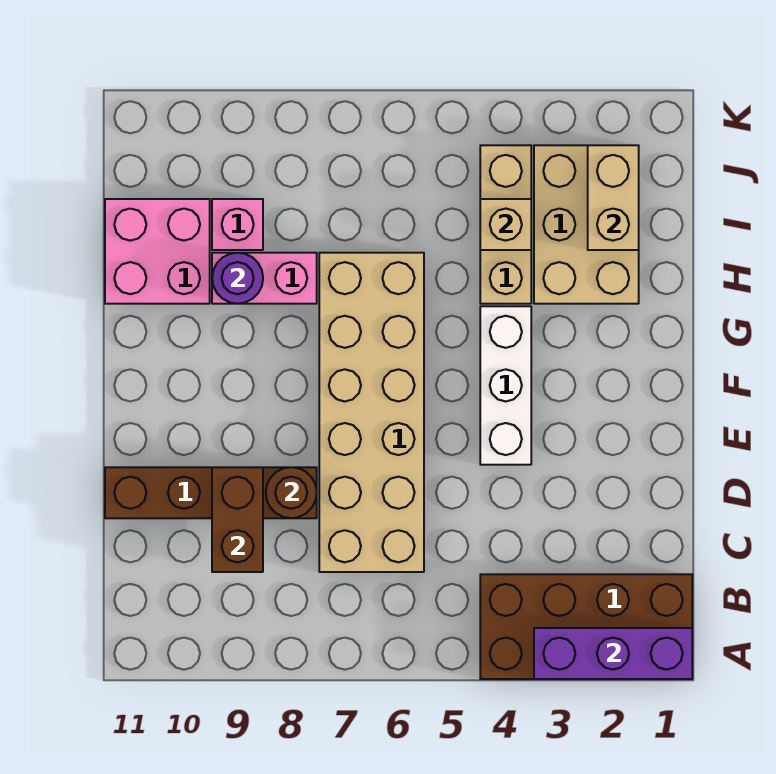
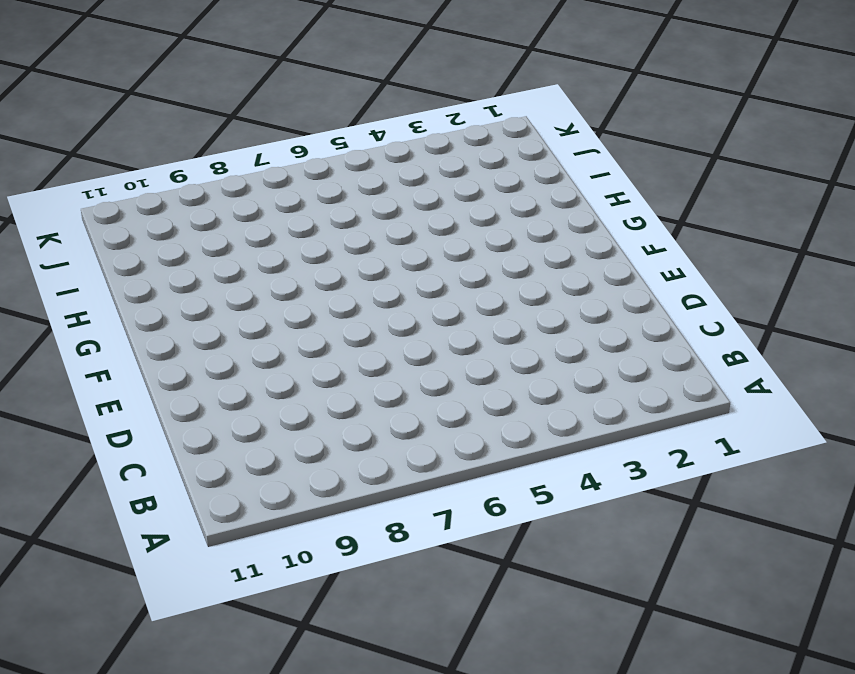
none -> brown brick A1:B4 level 1
none -> tan brick C6:H7 level 1
none -> brown brick D8:D11 level 1

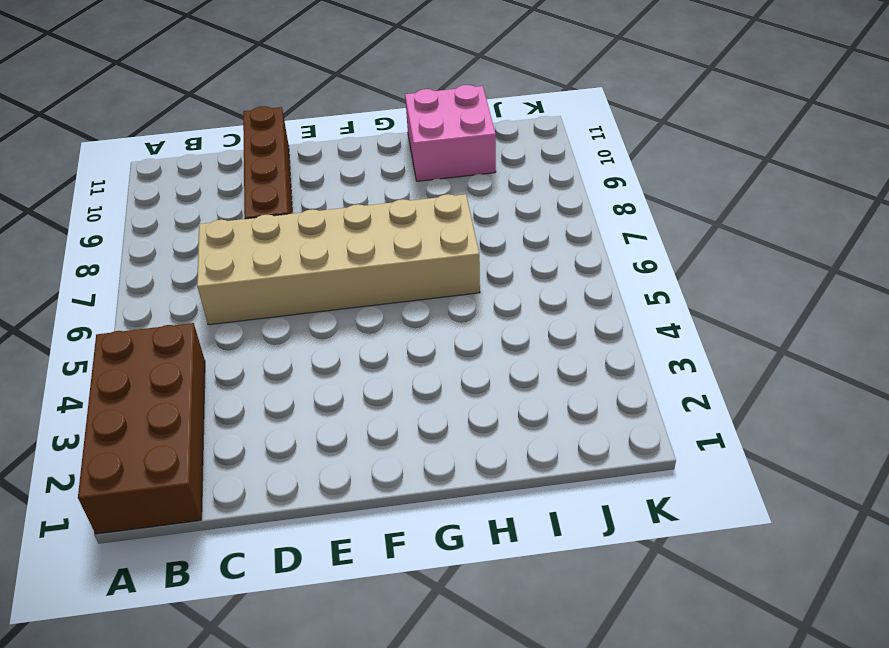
none -> white brick E4:G4 level 1
none -> tan brick H2:J3 level 1
none -> tan brick H4:J4 level 1

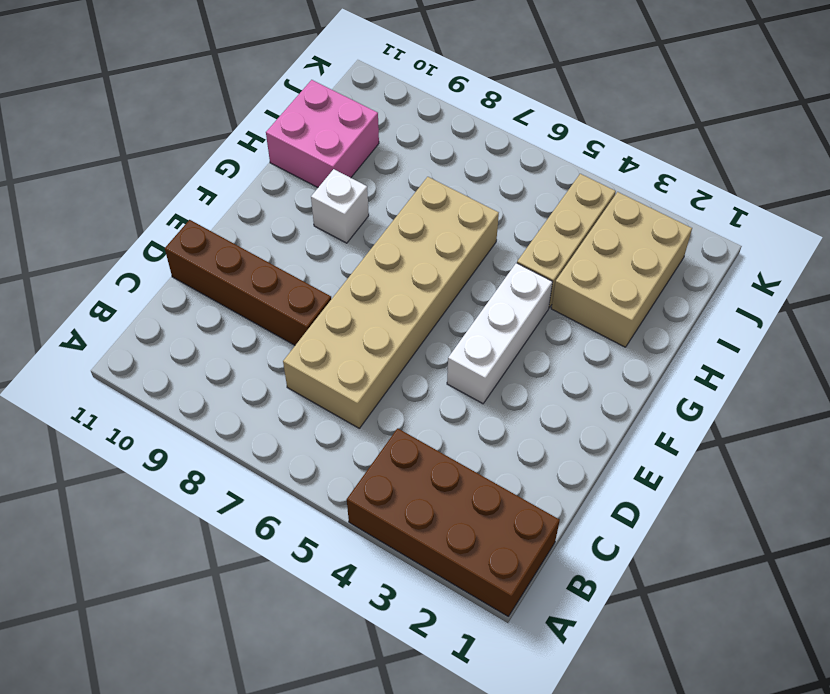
white brick G9 level 1 -> none
none -> pink brick H8:H9 level 1
none -> pink brick I9 level 1
none -> purple brick A1:A3 level 2

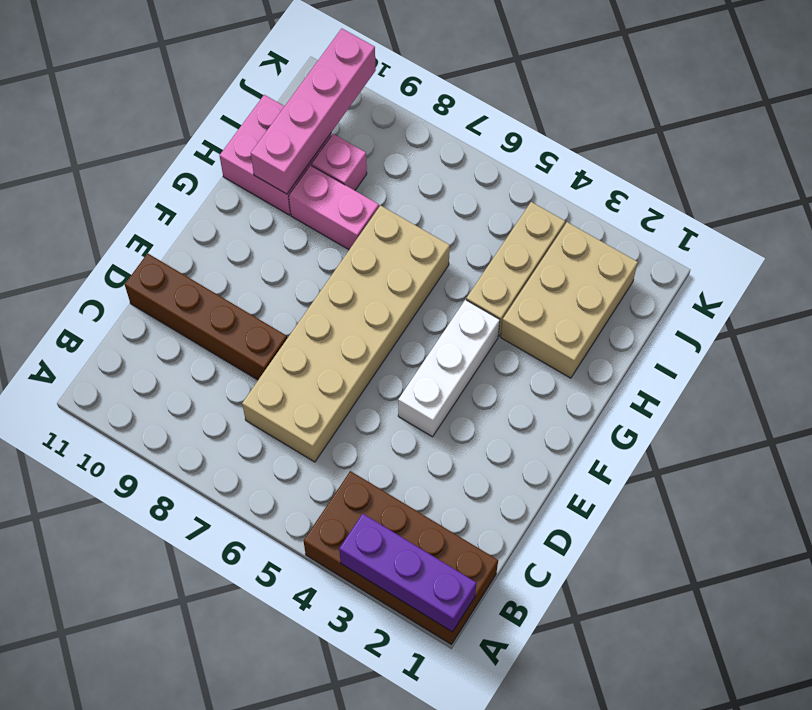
pink brick H10:K10 level 2 -> none
none -> brown brick C9:D9 level 2
none -> brown round brick D8 level 2
none -> purple round brick H9 level 2

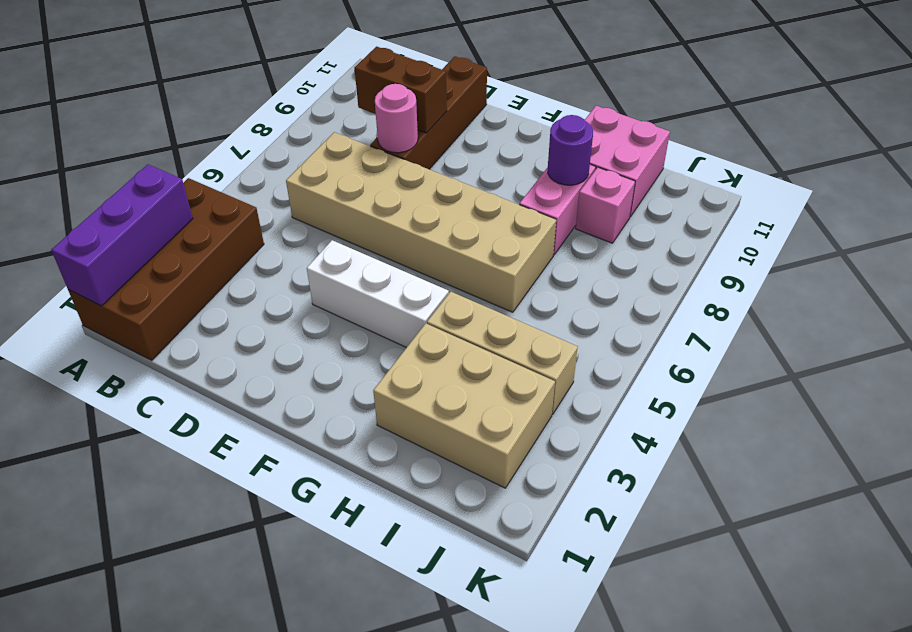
pink round brick D8 level 2 -> brown round brick D8 level 2
none -> tan brick I2:J2 level 2
none -> tan brick I4 level 2

